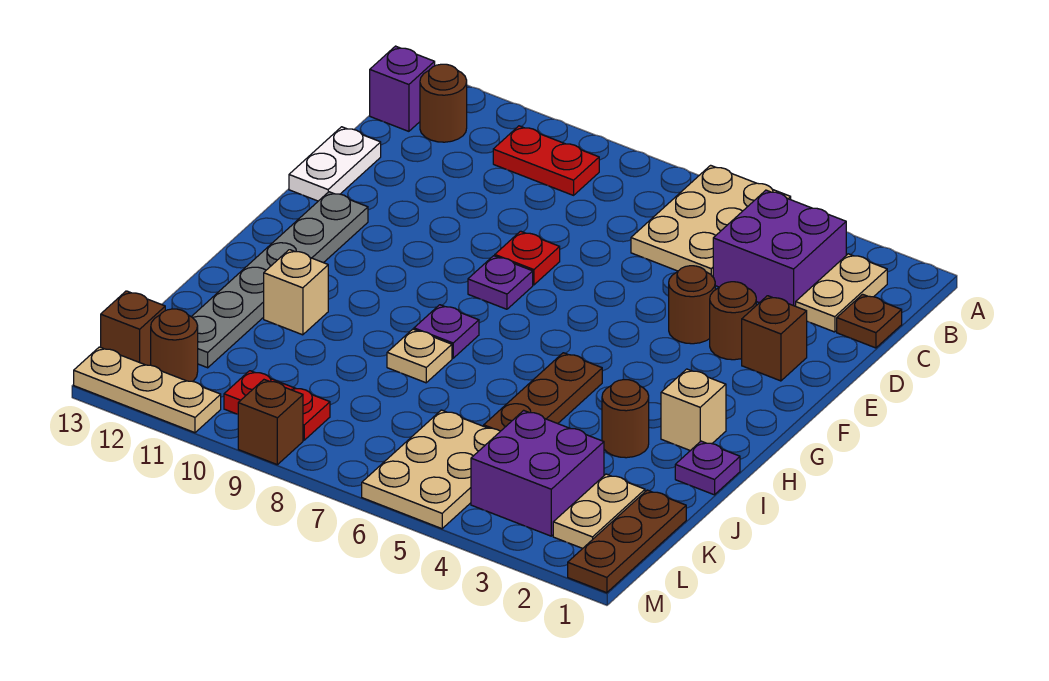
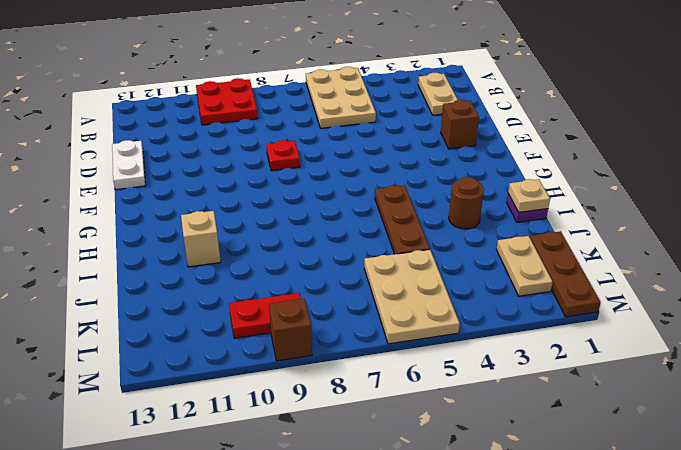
red plate A9:B10 level 1 -> red plate B9:B10 level 1
tan plate I1 level 2 -> tan plate I8 level 1
none -> purple brick B3:C4 level 1
none -> brown round brick B12 level 1
none -> purple brick B13 level 1
none -> brown plate C1 level 1

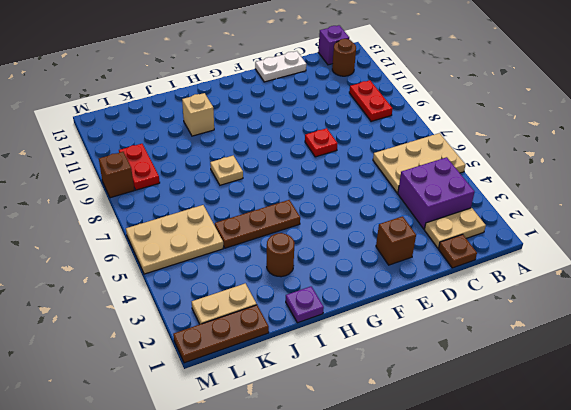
none -> brown round brick E3 level 1
none -> brown round brick E4 level 1
none -> purple plate F8 level 1
none -> grey plate F12:K12 level 1

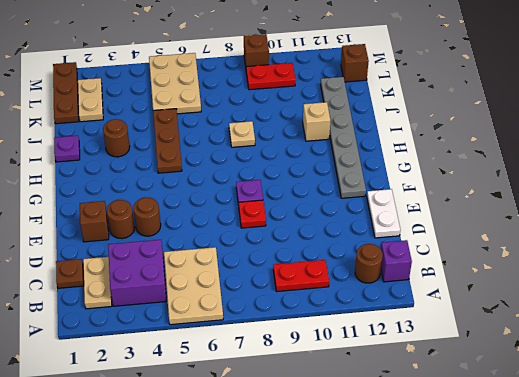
none -> tan brick H2 level 1
none -> purple plate H8 level 1
none -> purple brick K3:L4 level 1
none -> brown round brick L12 level 1

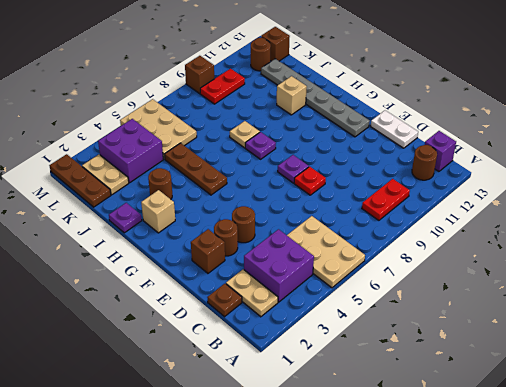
none -> tan plate M11:M13 level 1

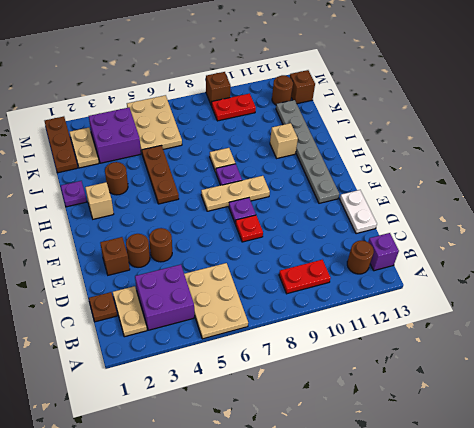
tan plate G7:G9 level 1 -> tan plate M11:M13 level 1

